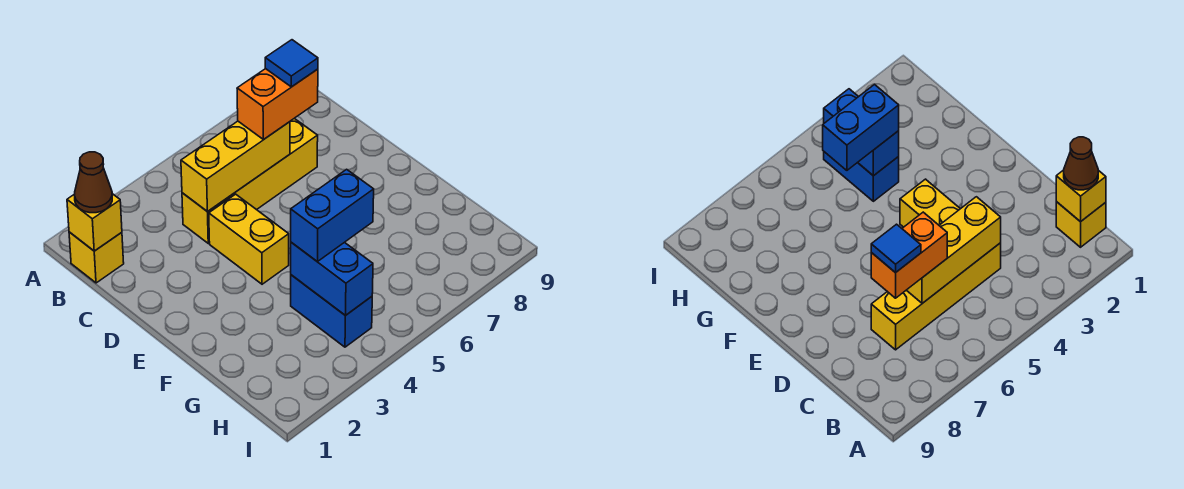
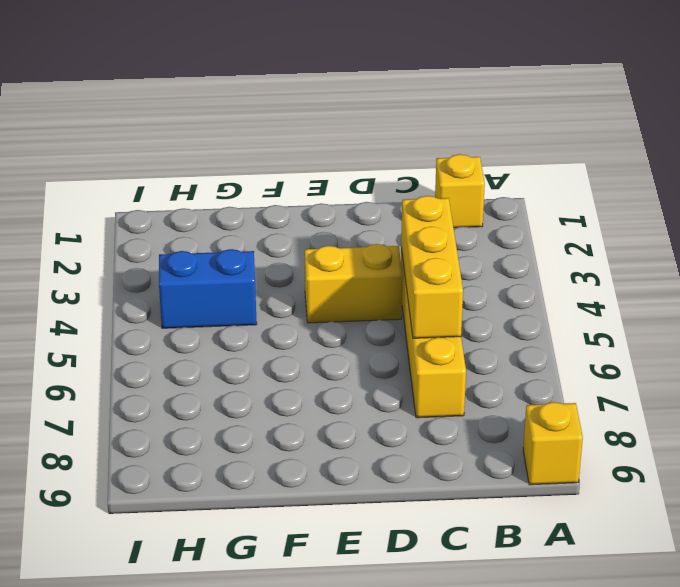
yellow brick A9 level 1 -> yellow brick B1 level 2
none -> blue brick G4:H4 level 2
none -> brown cone B1 level 3

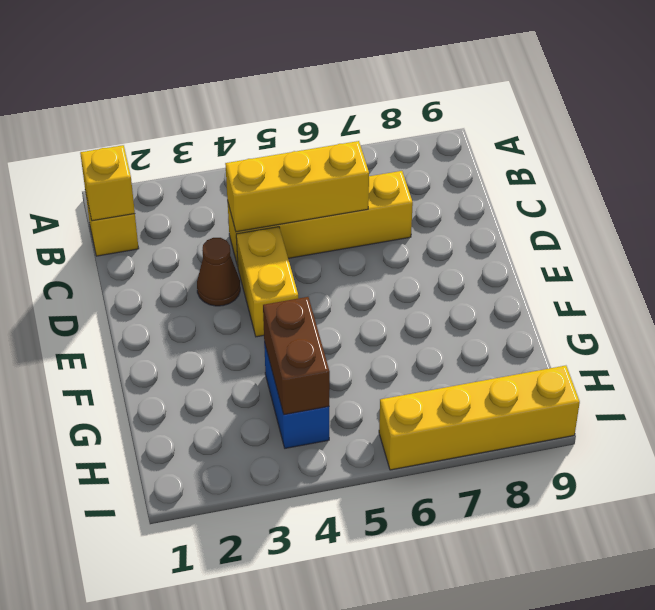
brown cone D3 level 1 -> brown cone B1 level 3
brown brick G4:H4 level 2 -> blue brick G4:H4 level 2
yellow brick I6:I9 level 1 -> none
none -> orange brick C6:C7 level 3
none -> blue brick G4:G5 level 3

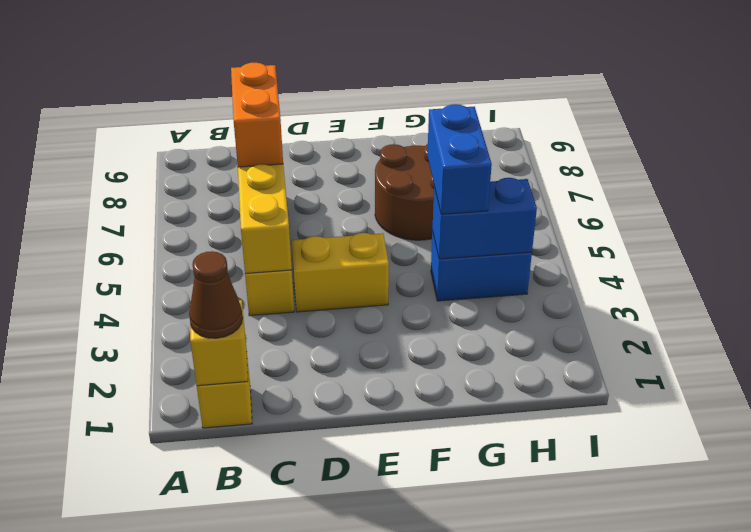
brown round brick F6:G7 level 1 -> none
none -> blue tile C7 level 4

